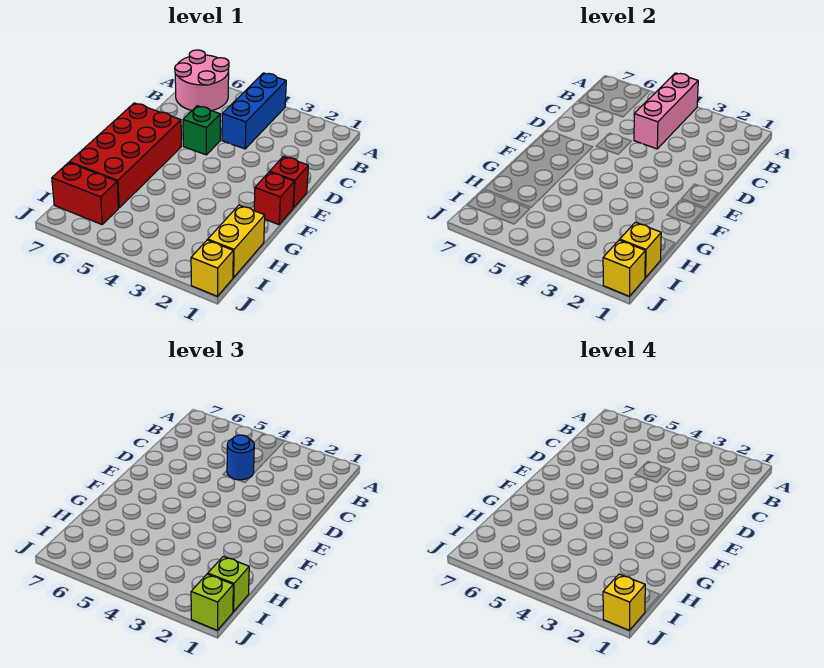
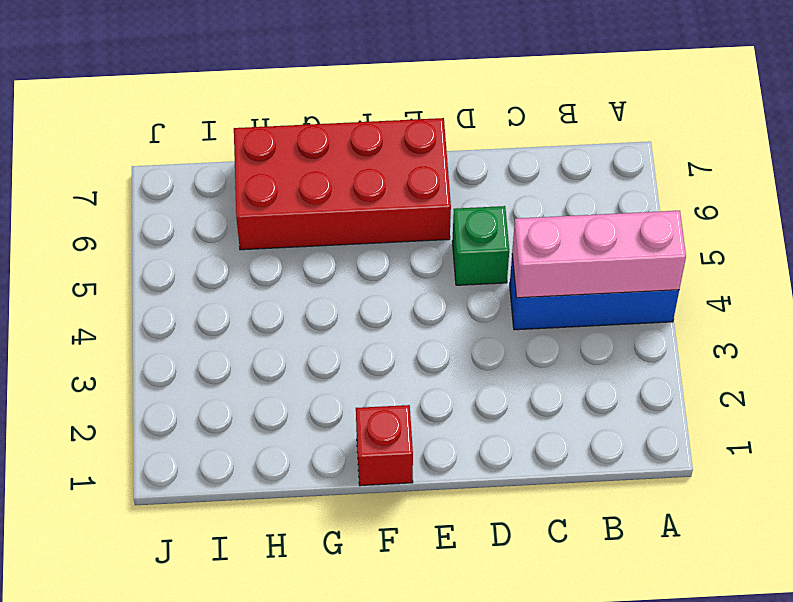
none -> pink round brick A6:B7 level 1
none -> red brick E1 level 1
none -> yellow brick H1:I1 level 1

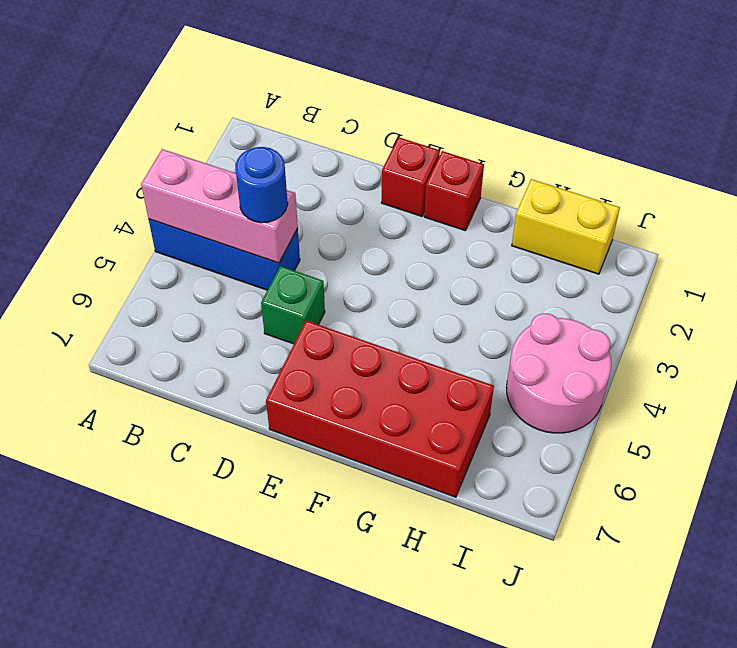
pink round brick I4:J5 level 1 -> pink round brick A6:B7 level 1
none -> red brick I6:I7 level 1
none -> yellow brick J1 level 1
none -> yellow brick I1 level 2

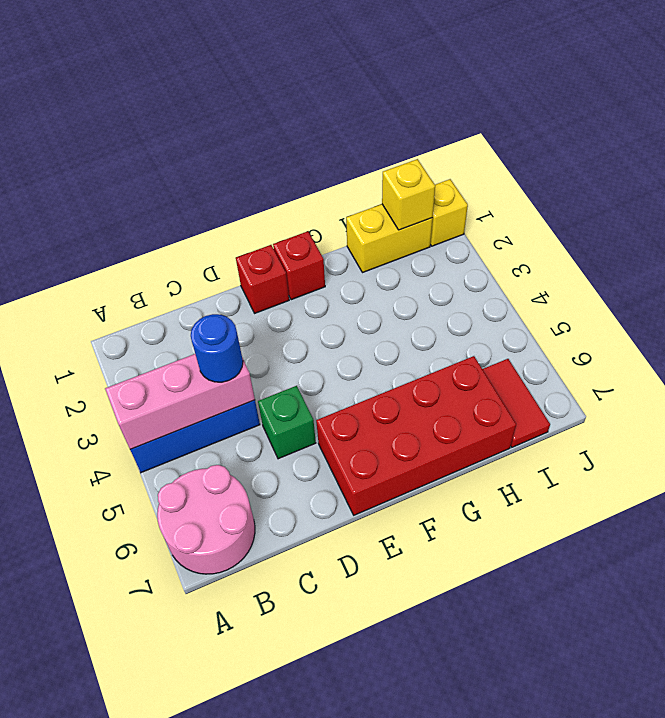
red tile I6:I7 level 1 -> red brick I6:I7 level 1
none -> yellow brick J1 level 2
none -> lime brick I1 level 3
none -> lime brick J1 level 3

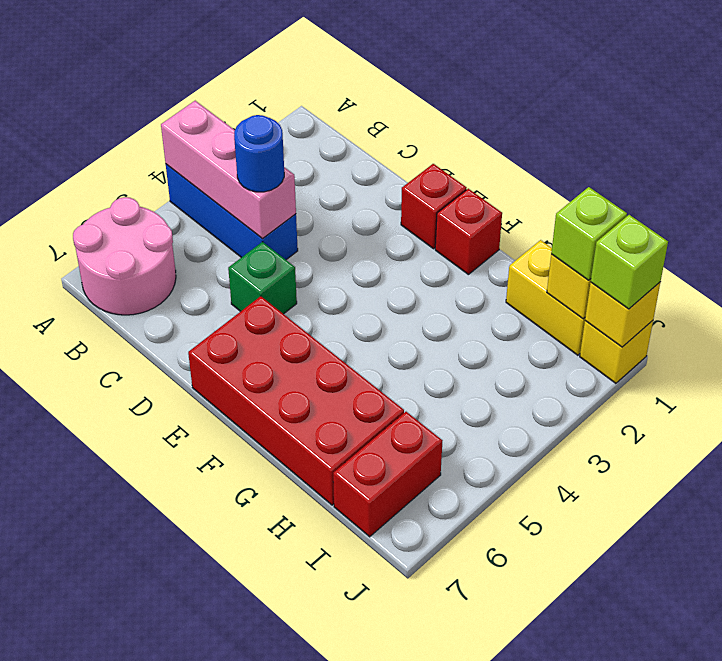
none -> yellow brick J1 level 4

